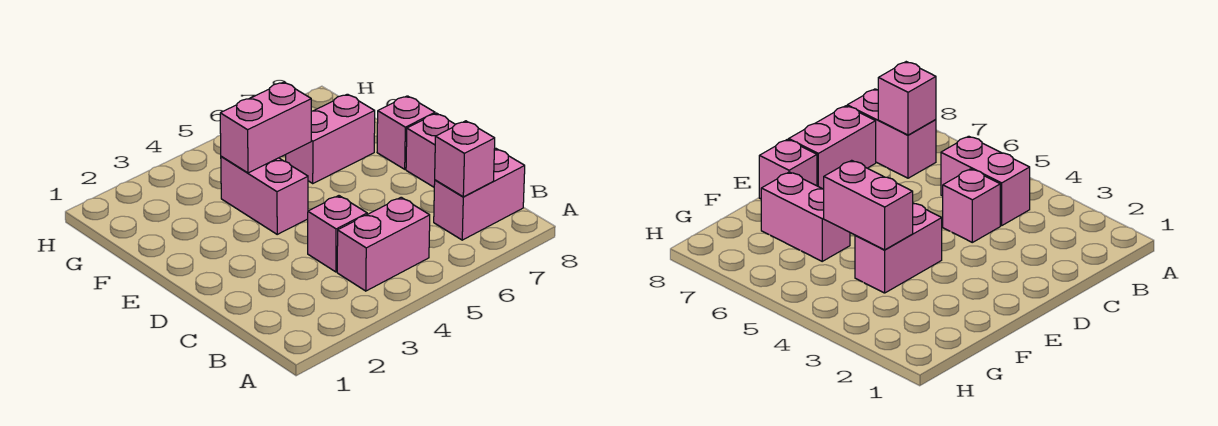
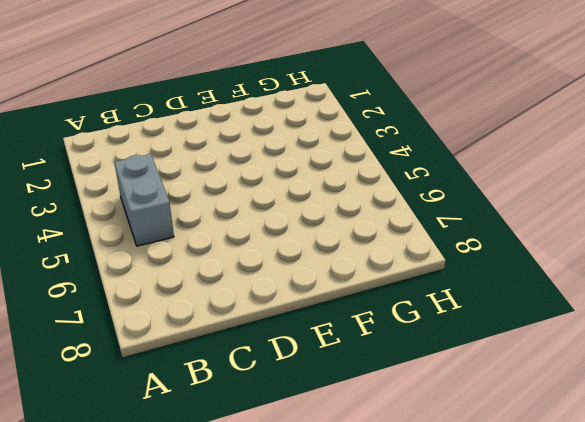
grey brick B4:B5 level 1 -> pink brick B4:B5 level 1
none -> pink brick B7:B8 level 1
none -> pink brick C4 level 1

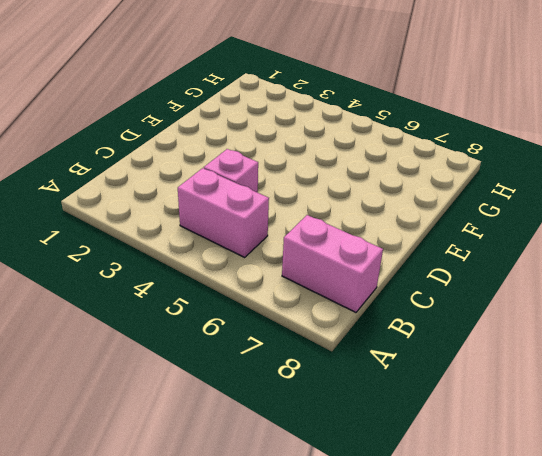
none -> pink brick C8:D8 level 1
none -> pink brick E4:F4 level 1

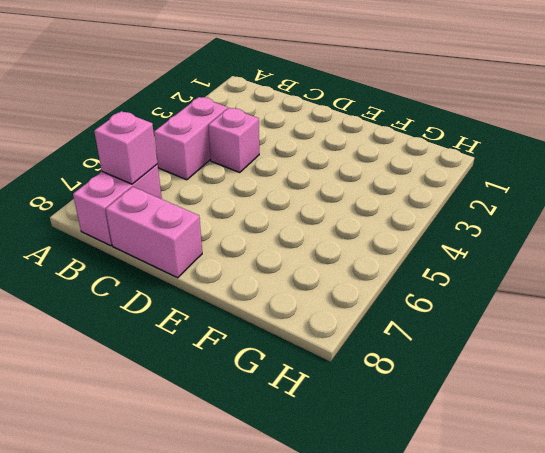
none -> pink brick E4:F4 level 1
none -> pink brick E8 level 1

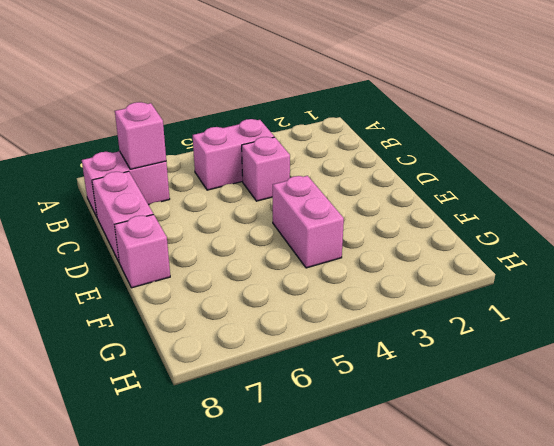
none -> pink brick F6:F7 level 1
none -> pink brick F4:F5 level 2

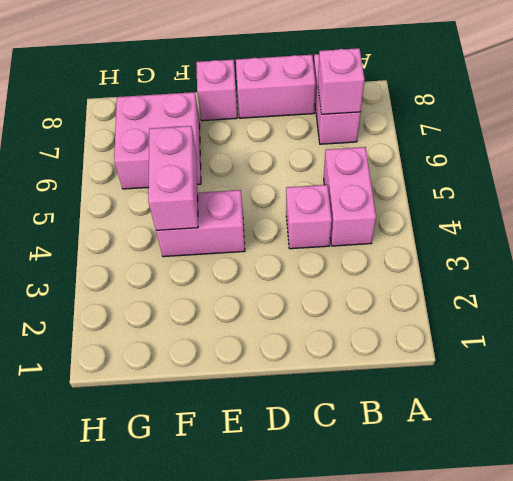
pink brick F6:G7 level 1 -> pink brick F6:F7 level 1

